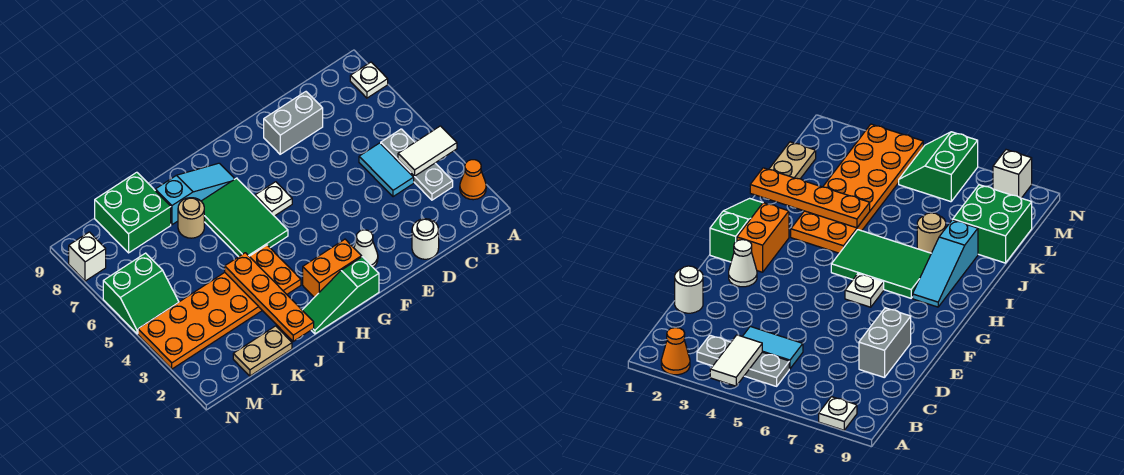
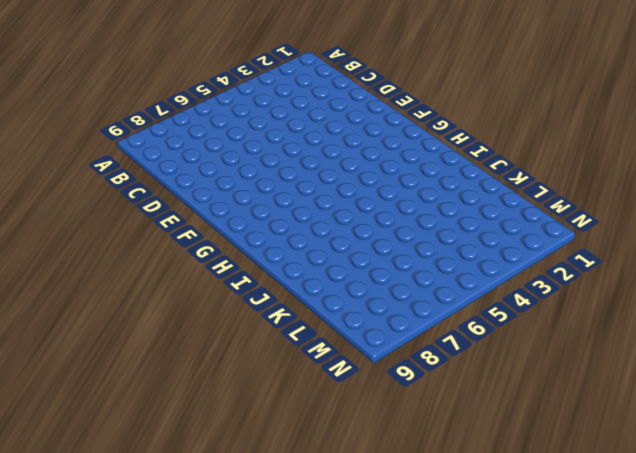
none -> orange cone A2 level 1
none -> white plate A8 level 1
none -> grey plate B3:B5 level 1

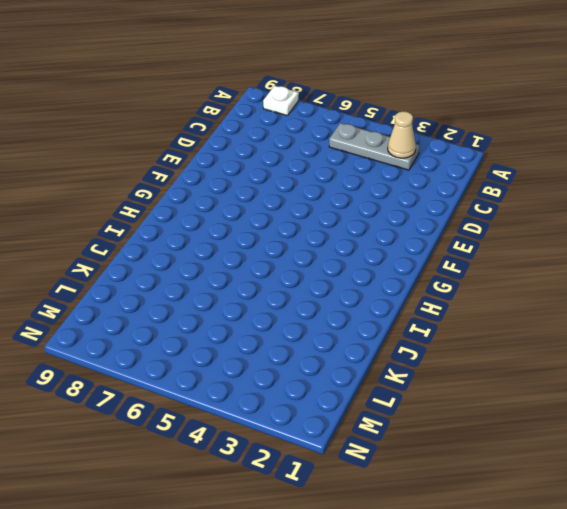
tan cone B3 level 2 -> none
none -> orange cone A2 level 1
none -> cyan tile C4:C5 level 1
none -> white round brick D1 level 1

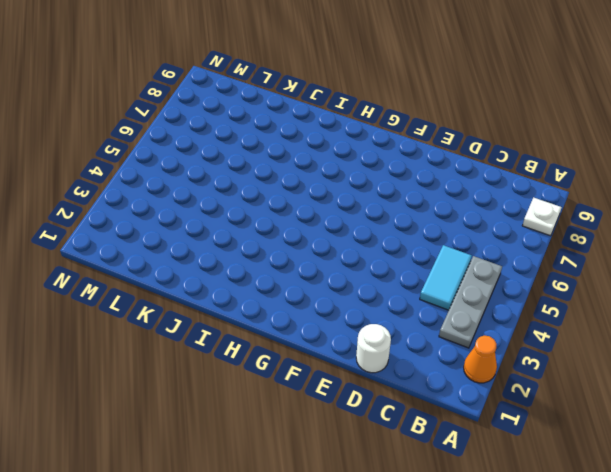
none -> grey brick D8:E8 level 1
none -> white cone F2 level 1
none -> green slope G1:I1 level 1 top G

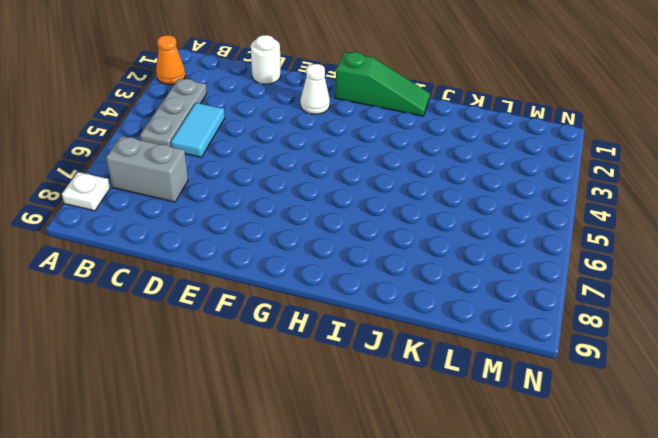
grey brick B7:C7 level 1 -> grey brick D8:E8 level 1
none -> orange brick G2:H2 level 1
none -> white plate G6 level 1
none -> green tile H5:I7 level 1

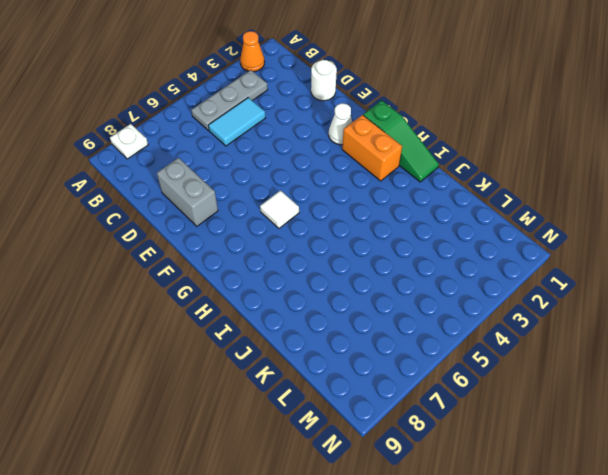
white tile G6 level 1 -> white plate G6 level 1
none -> green tile H5:I7 level 1
none -> cyan slope H8:J8 level 1 top J
none -> orange plate I3:N4 level 1

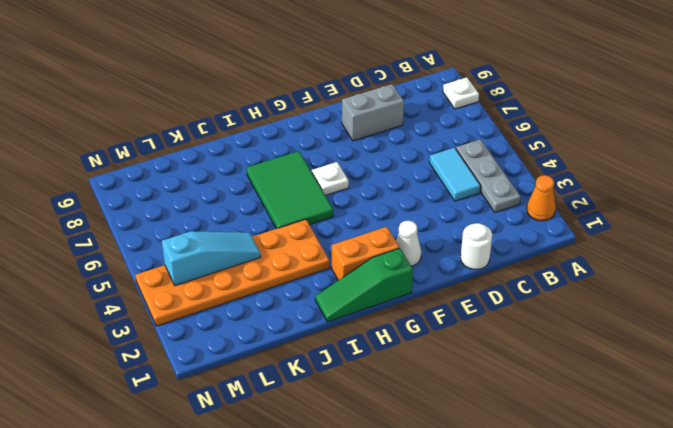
cyan slope K4:M4 level 2 top M -> cyan slope H8:J8 level 1 top J
none -> tan round brick J7 level 1
none -> tan plate K1:L1 level 1
none -> green brick K8:L9 level 1

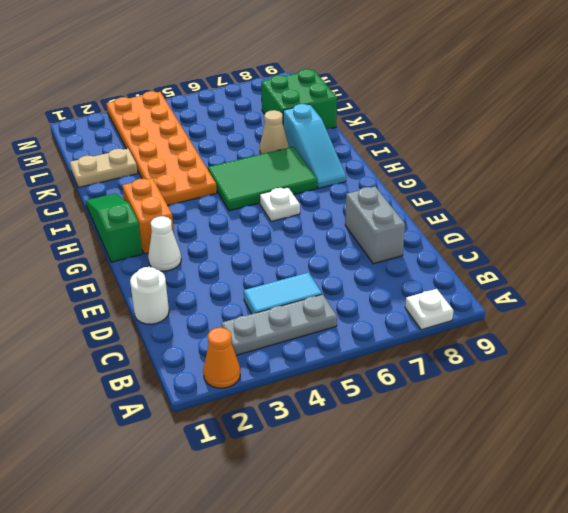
tan cone J7 level 1 -> tan round brick J7 level 1
tan plate K1:K2 level 1 -> tan plate K1:L1 level 1
none -> green slope M5:N6 level 1 top 6
none -> white brick N8 level 1
none -> white tile A4:B4 level 2

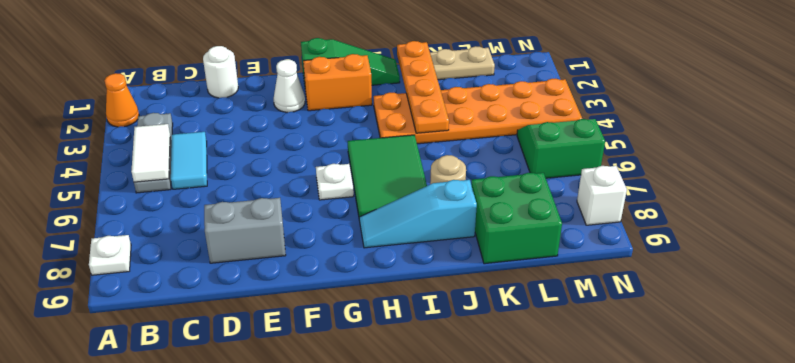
white tile B4:B5 level 2 -> white tile A4:B4 level 2

